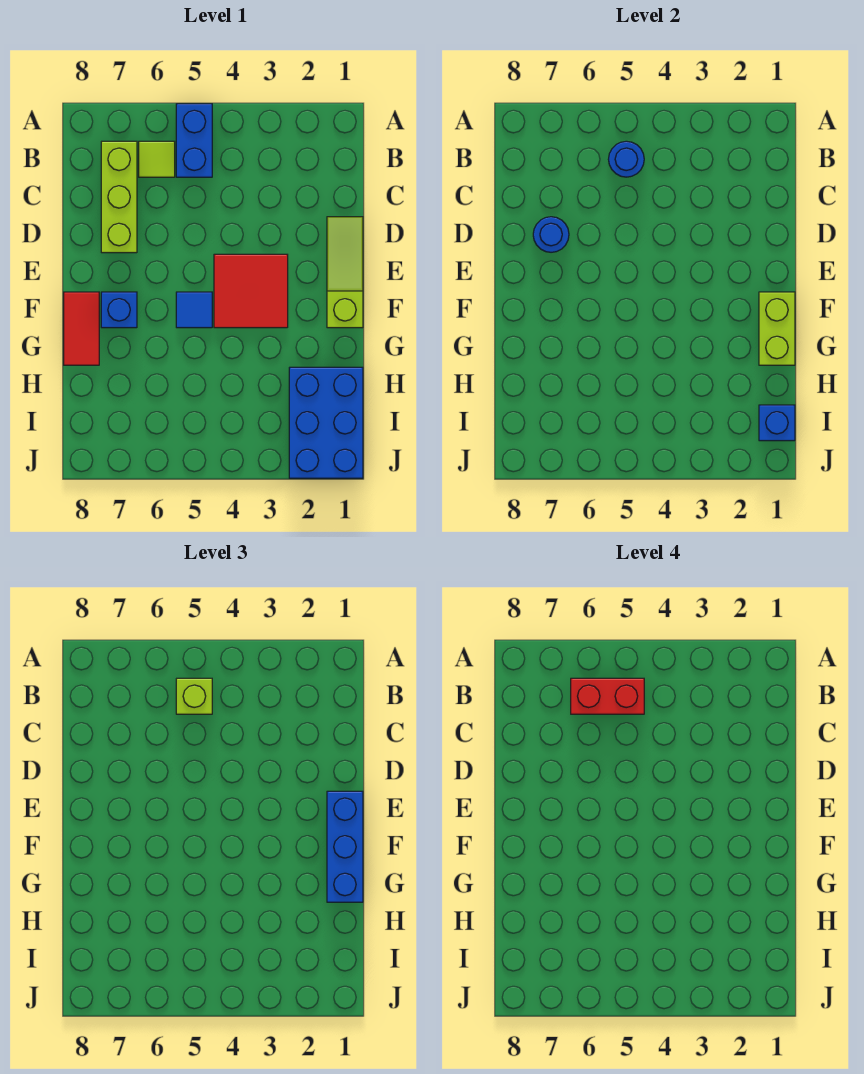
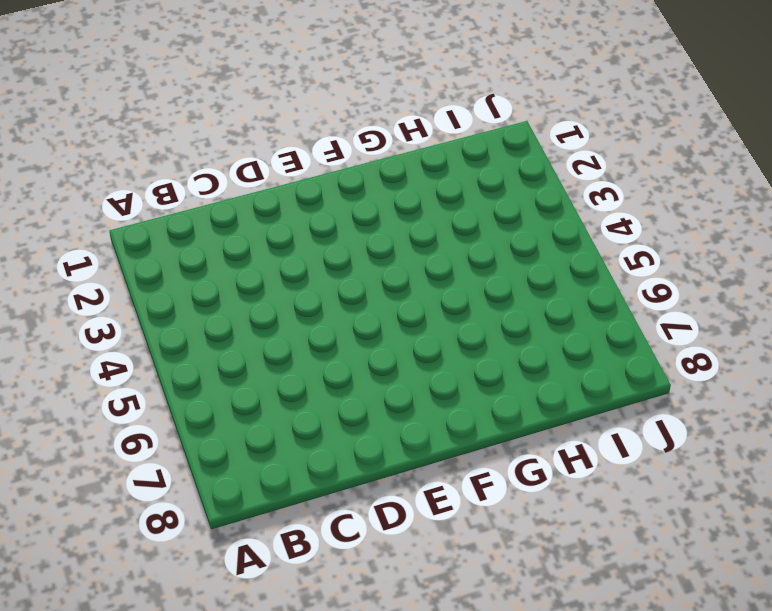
none -> blue brick A5:B5 level 1
none -> lime tile B6 level 1
none -> lime brick B7:D7 level 1

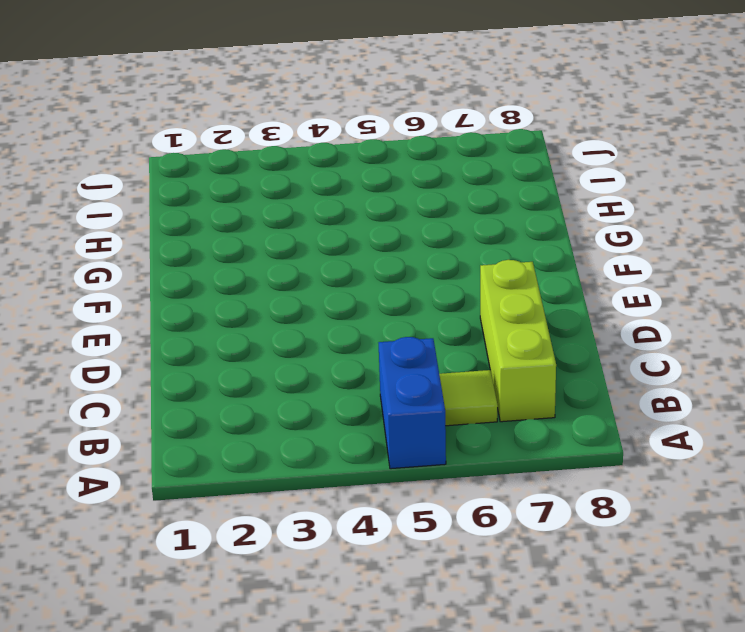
none -> lime slope D1:F1 level 1 top F
none -> red tile E3:F4 level 1
none -> blue tile F5 level 1

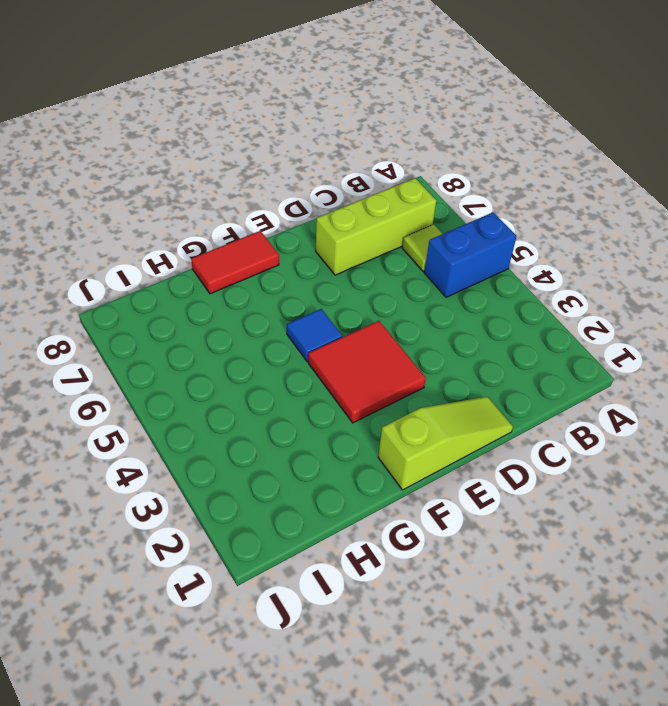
none -> blue brick F7 level 1
none -> blue brick H1:J2 level 1
none -> blue round brick B5 level 2

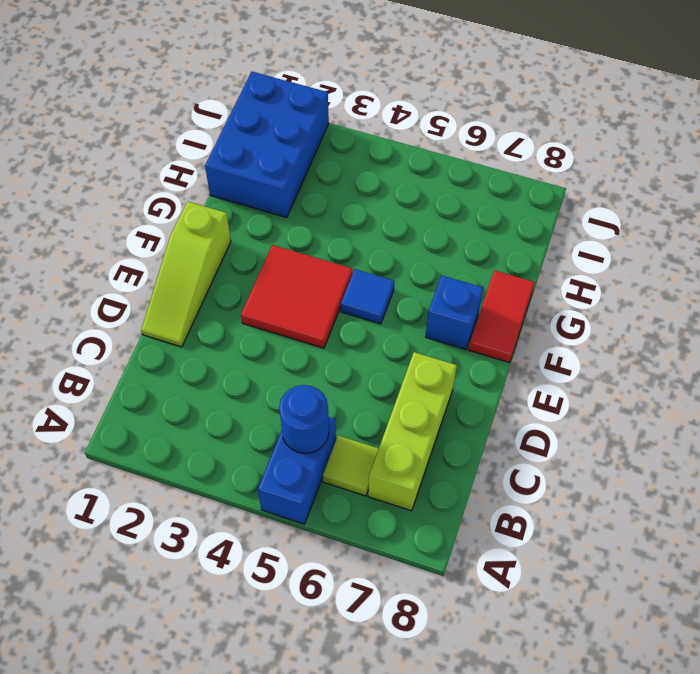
none -> blue round brick D7 level 2
none -> lime brick F1:G1 level 2
none -> blue brick I1 level 2

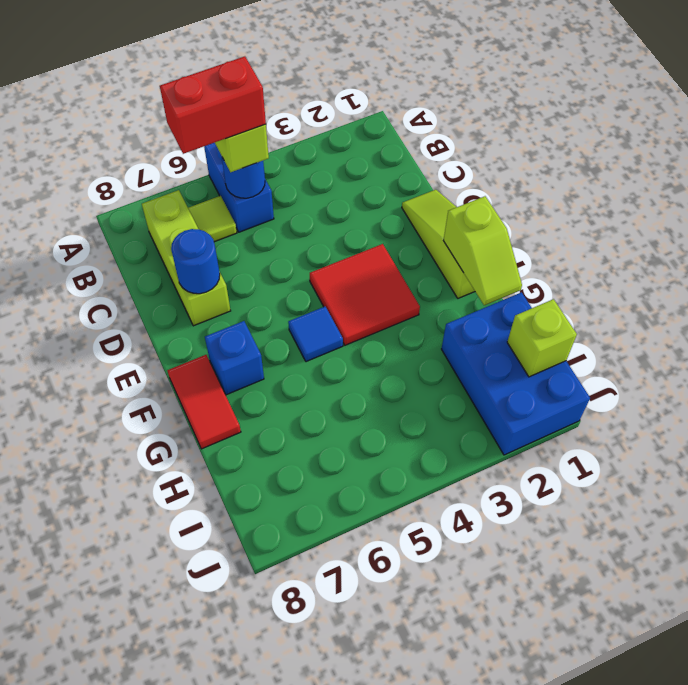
lime slope F1:G1 level 2 top F -> lime brick F1:G1 level 2
lime brick I1 level 2 -> blue brick I1 level 2
none -> blue brick E1:G1 level 3

